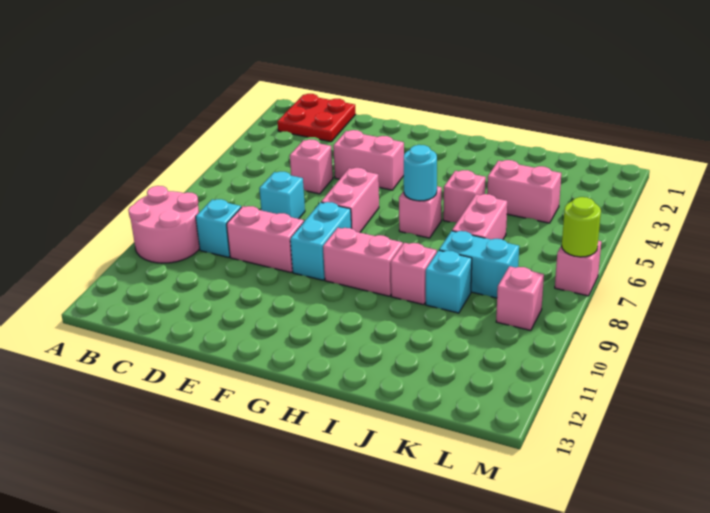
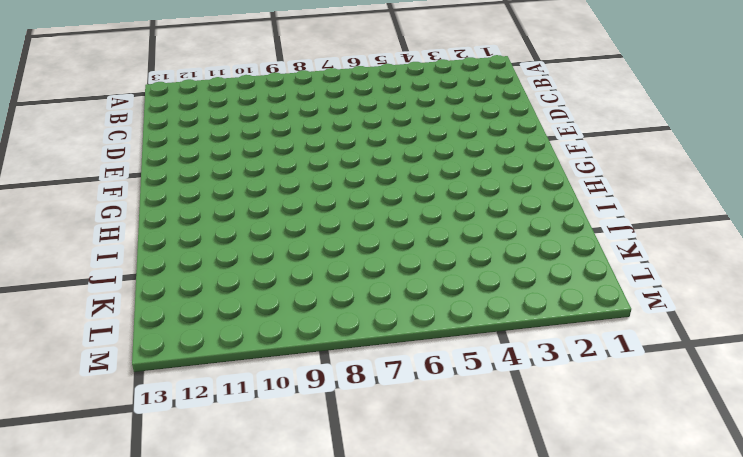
none -> pink round brick A9:B10 level 1
none -> red plate B1:C2 level 1
none -> cyan brick C9 level 1

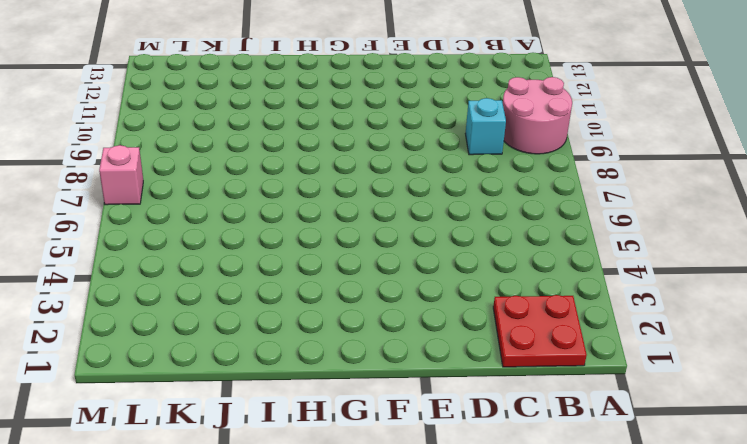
none -> pink brick D5 level 1
none -> cyan brick D7 level 1
none -> pink brick D9:E9 level 1

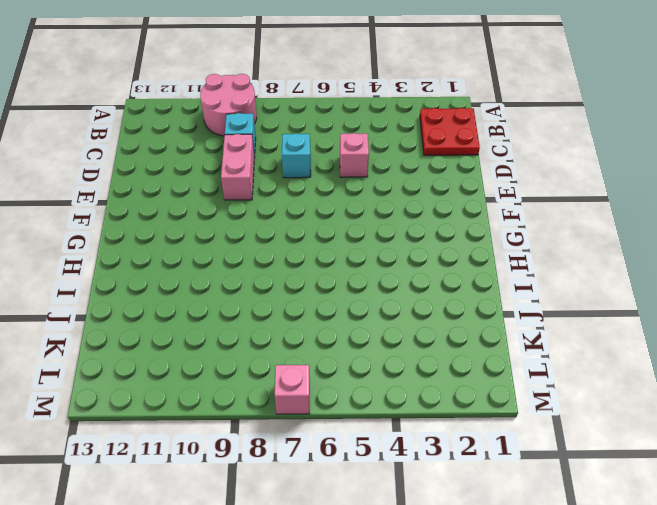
none -> pink brick E4:F4 level 1
none -> pink brick F6:F7 level 1
none -> cyan brick F8:F9 level 1

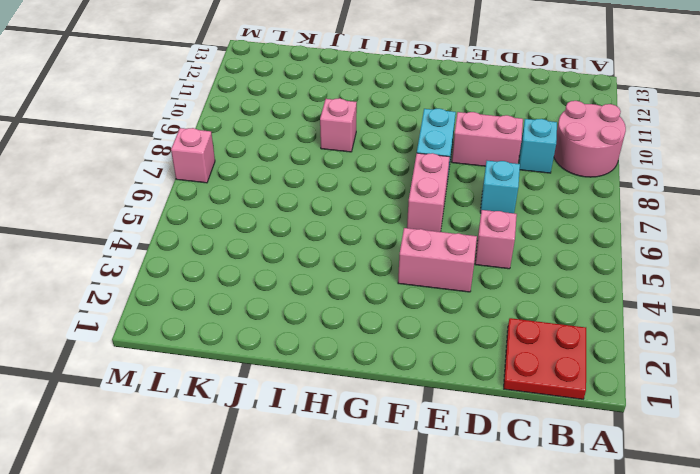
none -> pink brick G9:H9 level 1
none -> pink brick H6 level 1
none -> pink brick I5 level 1

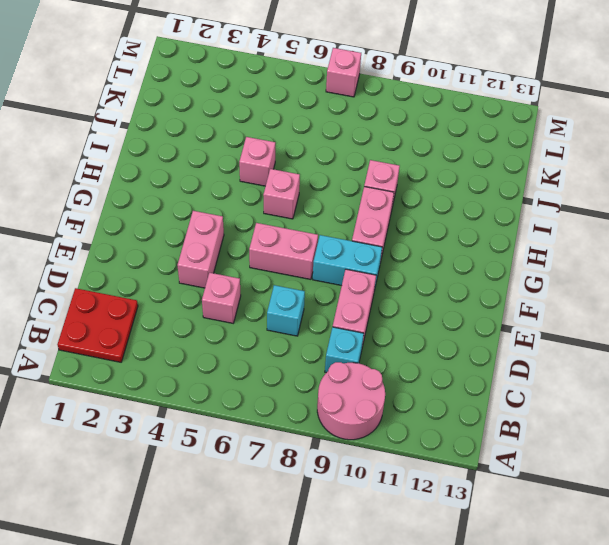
none -> pink brick J4:K4 level 1
none -> pink brick J6:J7 level 1
none -> cyan brick J8:K8 level 1

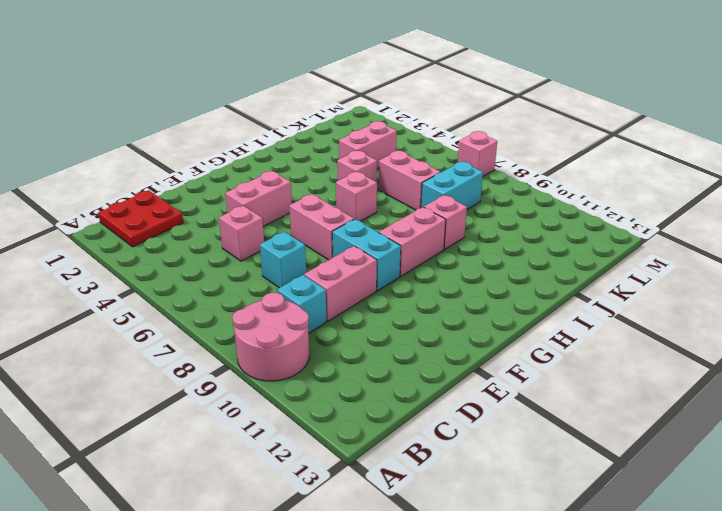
none -> cyan brick J9 level 1
none -> pink brick L9 level 1
none -> cyan round brick H6 level 2

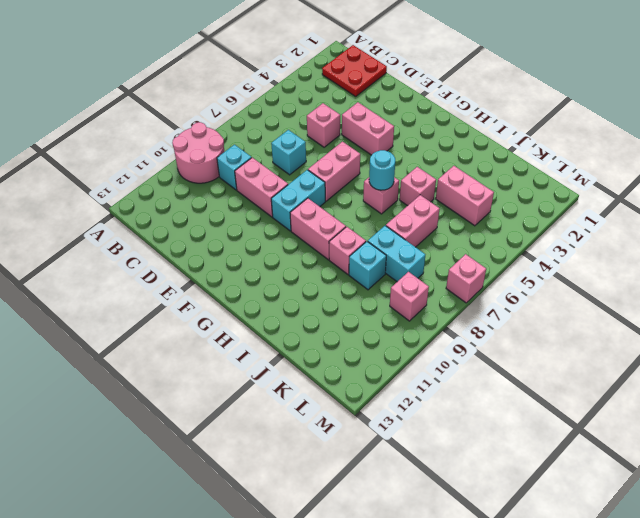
none -> lime round brick M7 level 2

